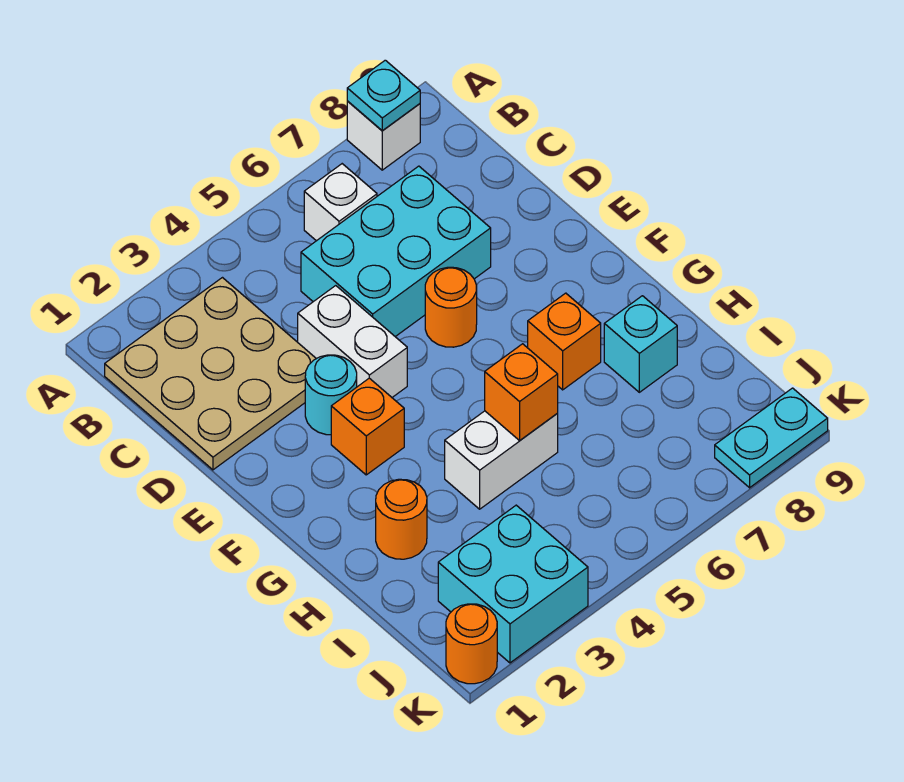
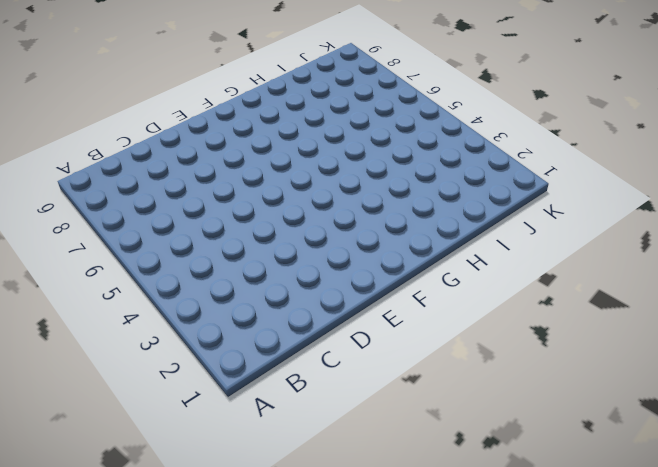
none -> white brick A8 level 1
none -> tan plate B1:D3 level 1
none -> white brick B6 level 1

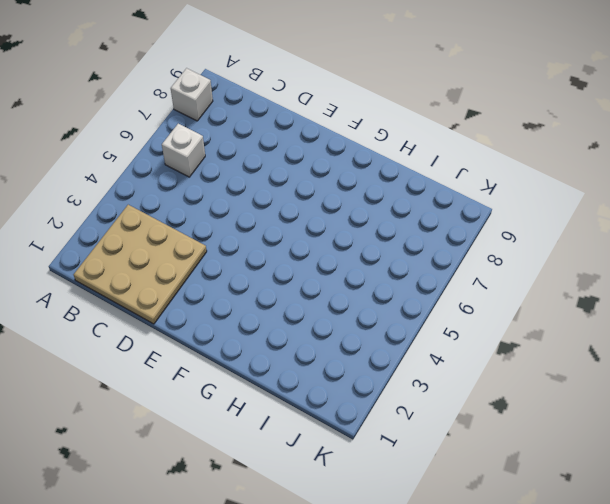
none -> cyan brick C5:D7 level 1
none -> white brick D4:E4 level 1
none -> cyan round brick E3 level 1

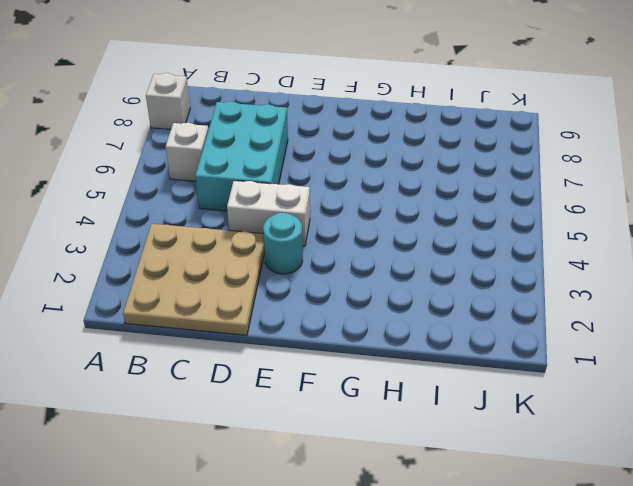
none -> orange round brick E6 level 1
none -> orange brick F3 level 1
none -> orange brick G7 level 1

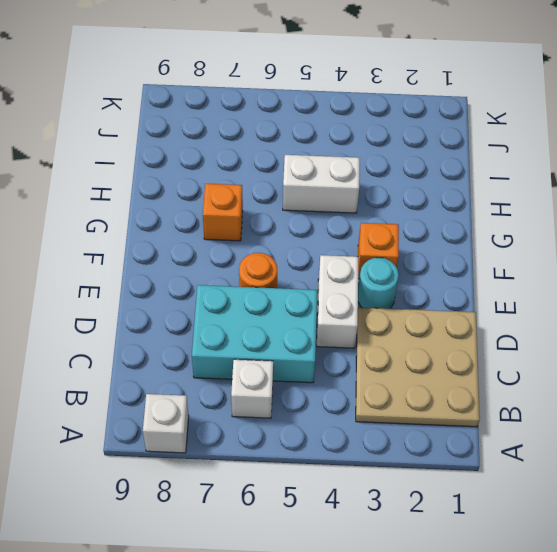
none -> orange round brick H2 level 1
none -> cyan brick H8 level 1
none -> cyan brick J2:K3 level 1

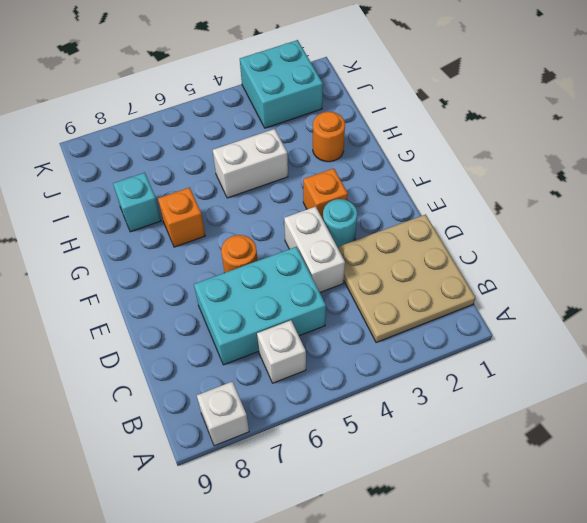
none -> orange round brick K1 level 1
none -> cyan plate K8:K9 level 1
none -> cyan plate A8 level 2

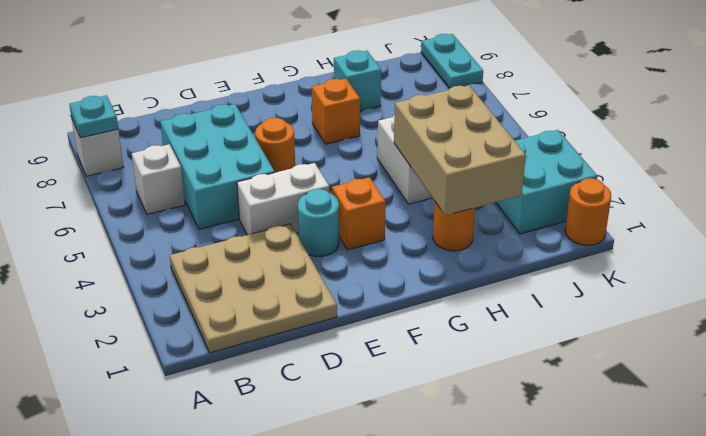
tan brick H2:I4 level 2 -> none
none -> orange brick H5 level 2

